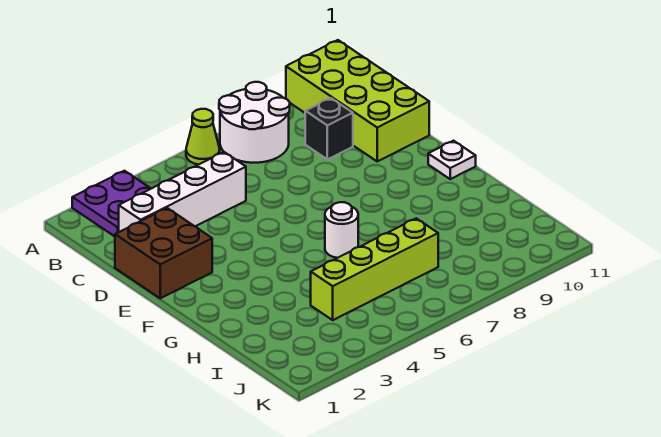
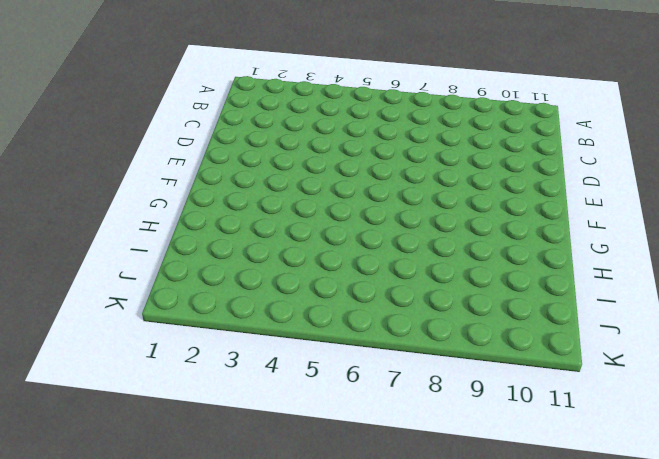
none -> purple plate A2:B3 level 1
none -> lime cone A6 level 1

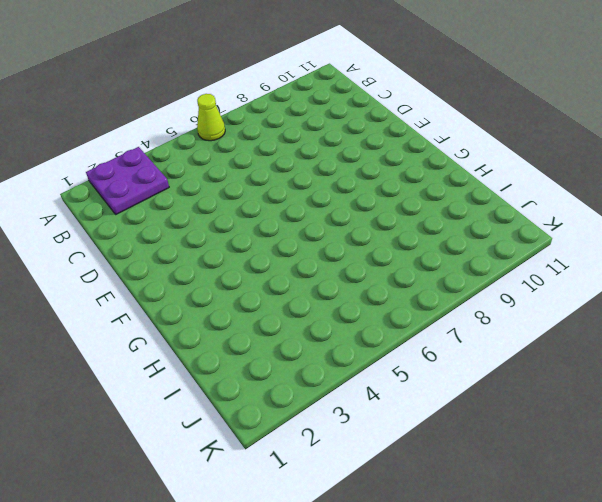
none -> white round brick A7:B8 level 1
none -> lime brick A10:D11 level 1

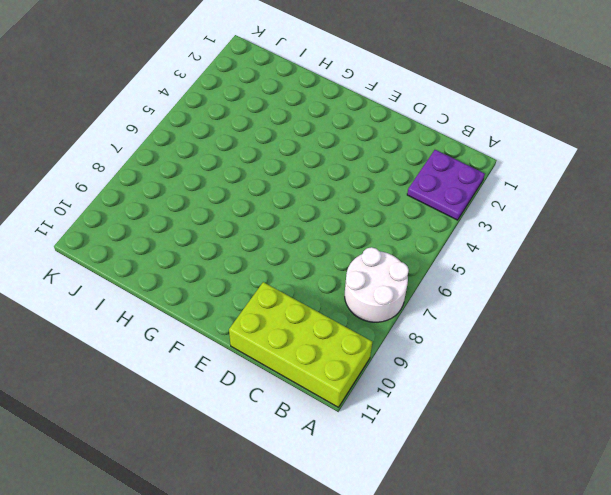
none -> lime cone A6 level 1
none -> white brick C2:C5 level 1

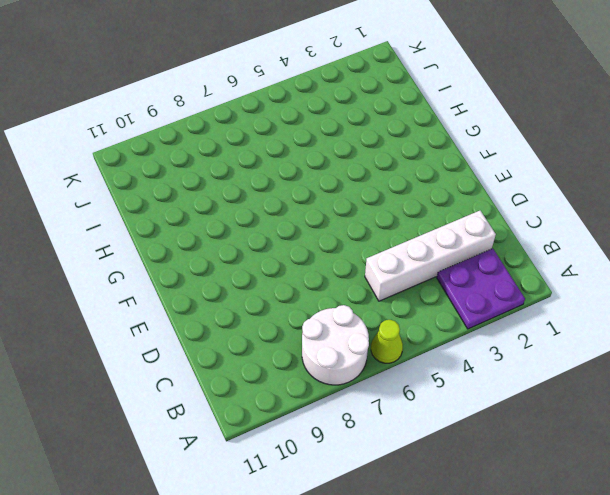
none -> lime brick A10:D11 level 1
none -> black brick C9 level 1

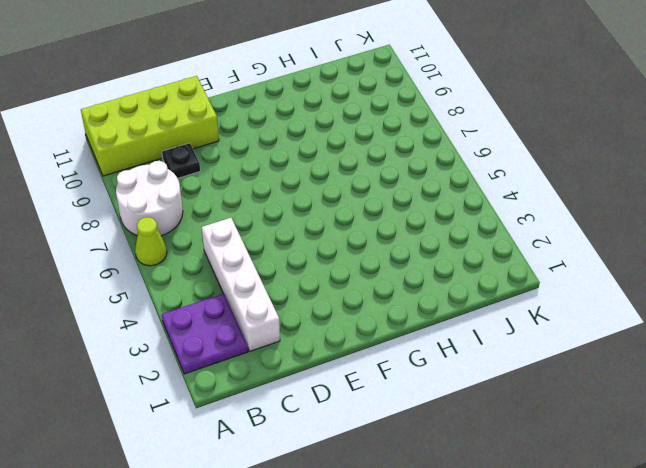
black plate C9 level 1 -> black brick C9 level 1
none -> brown brick D1:E2 level 1
none -> white plate F11 level 1

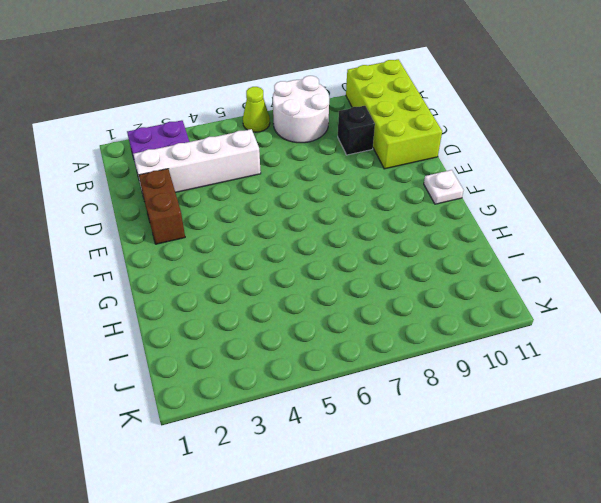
brown brick D2:E2 level 1 -> brown brick D1:E2 level 1
none -> white round brick G6 level 1
none -> lime brick I4:I7 level 1

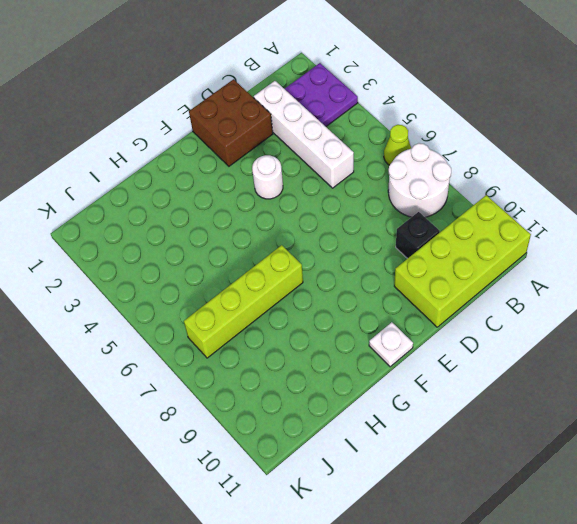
white round brick E4 level 1 -> white round brick G6 level 1
lime brick G7:J7 level 1 -> lime brick I4:I7 level 1

